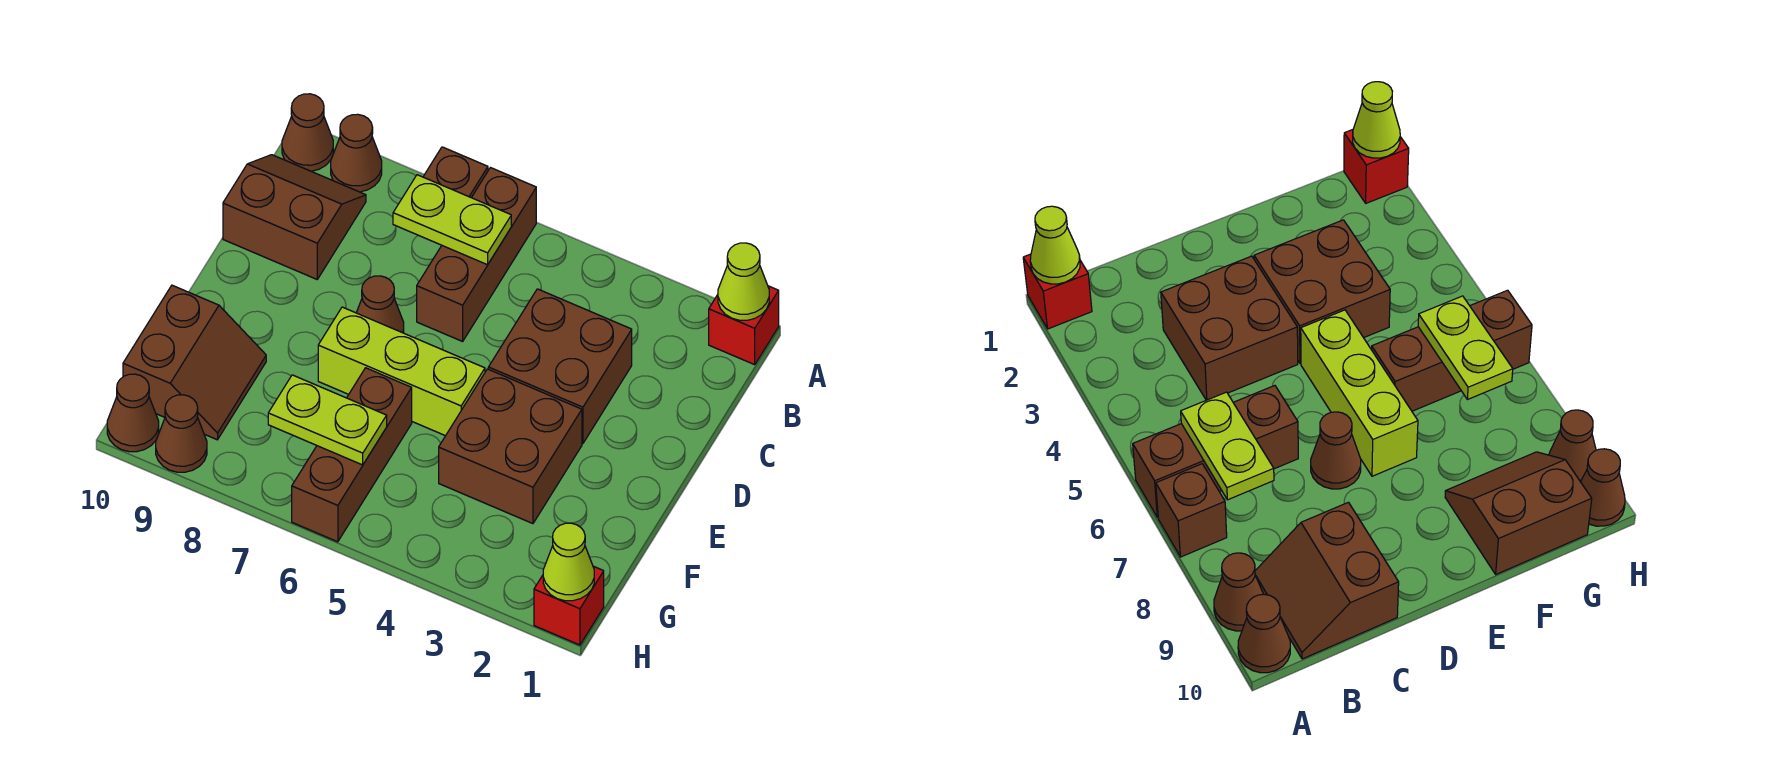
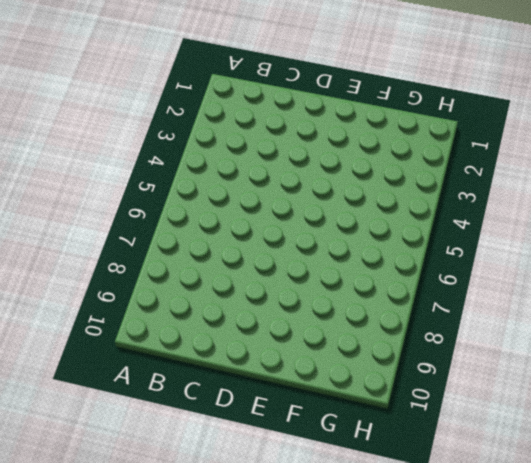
none -> red brick A1 level 1
none -> brown brick A6:C6 level 1
none -> brown brick A7 level 1

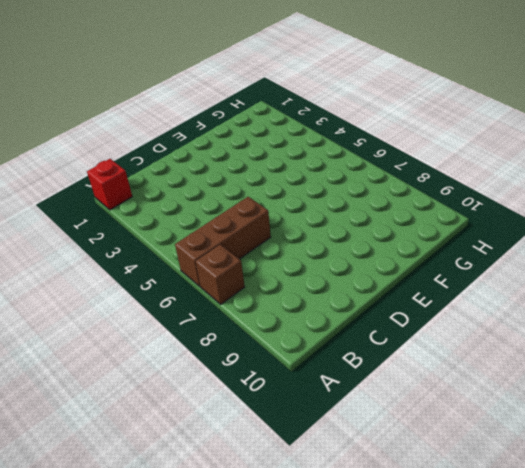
none -> brown cone A9 level 1
none -> brown cone A10 level 1
none -> brown slope B9:C10 level 1 top C

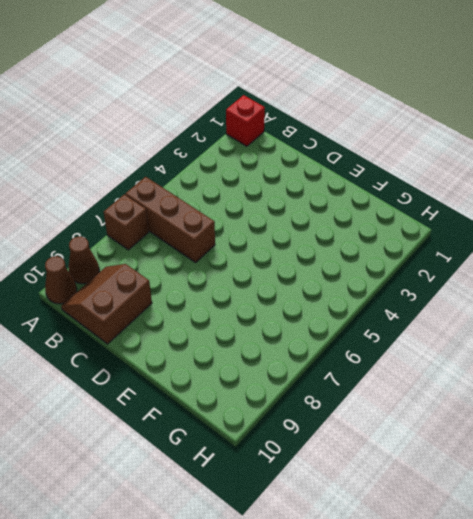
none -> brown brick C3:D4 level 1
none -> brown cone D7 level 1
none -> brown brick E3:F4 level 1

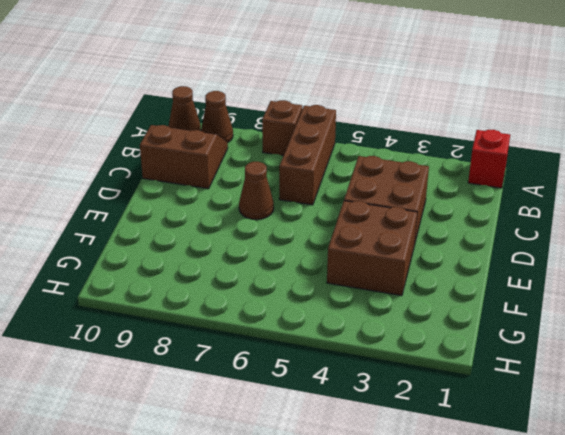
none -> lime brick E5:E7 level 1
none -> brown brick F6:H6 level 1
none -> brown slope F9:G10 level 1 top 10

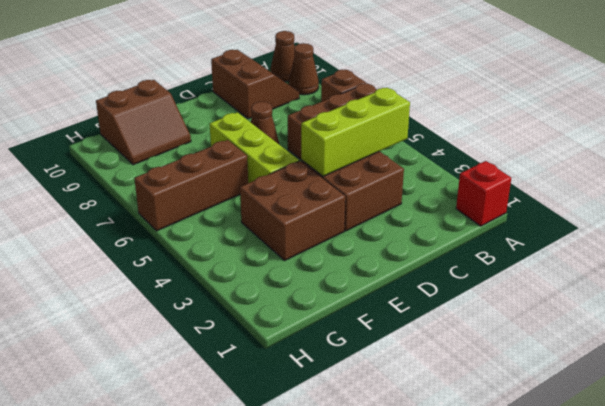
lime brick B4:D4 level 2 -> none
none -> red brick H1 level 1
none -> brown cone H9 level 1
none -> brown cone H10 level 1

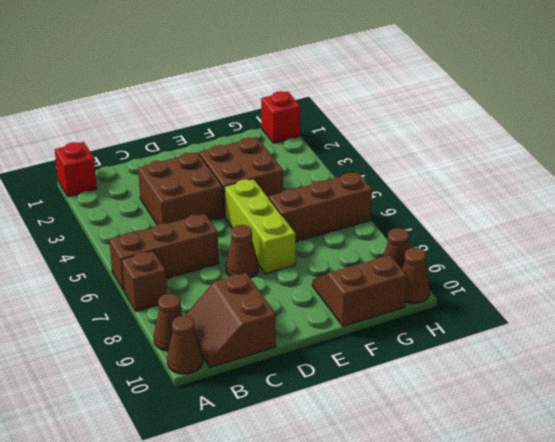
none -> lime cone A1 level 2
none -> lime plate B6:B7 level 2
none -> lime plate G6:G7 level 2

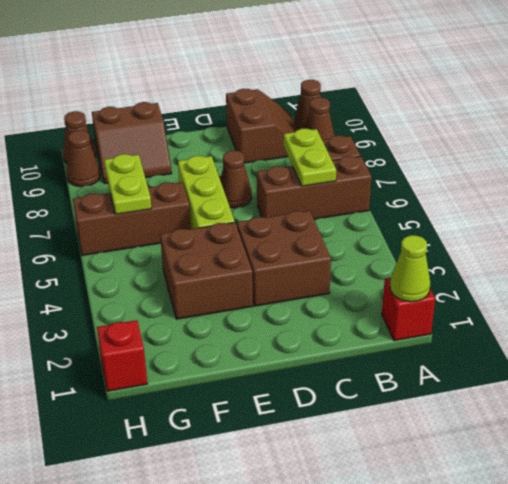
none -> lime cone H1 level 2

